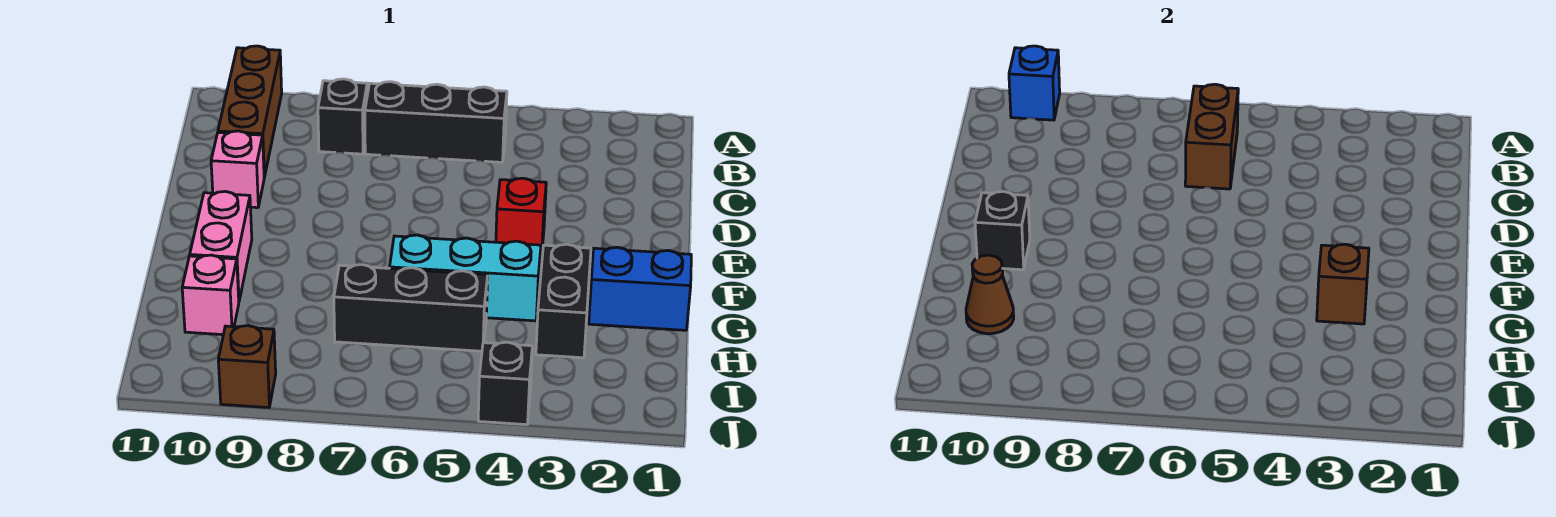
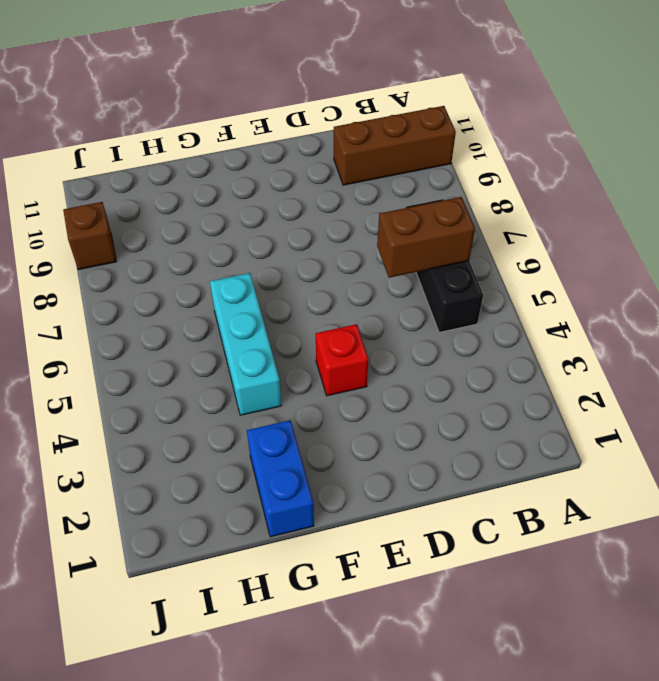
none -> black brick B8 level 1
none -> pink brick D10 level 1
none -> pink brick F10:G10 level 1

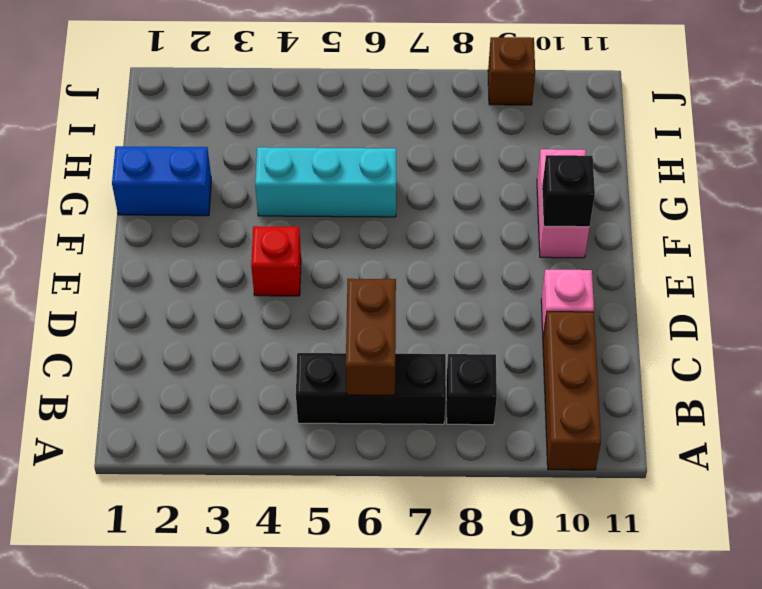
none -> black brick G3:H3 level 1
none -> black brick H5:H7 level 1
none -> pink brick H10 level 1

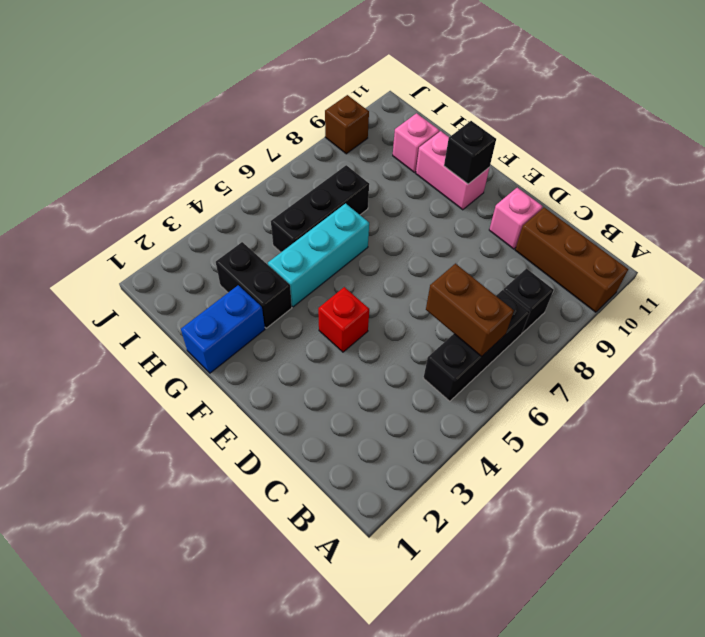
none -> black brick J4 level 1
none -> blue brick A10 level 2
none -> brown brick G3 level 2

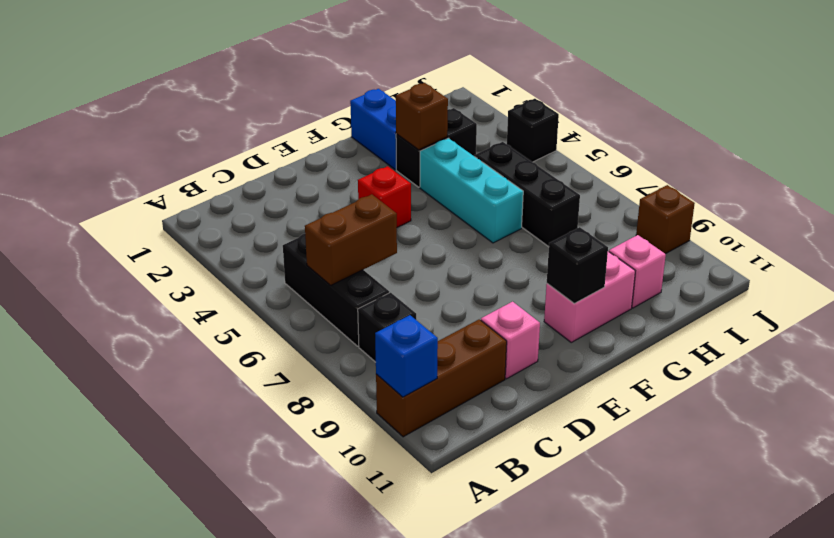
none -> brown cone H10 level 2

